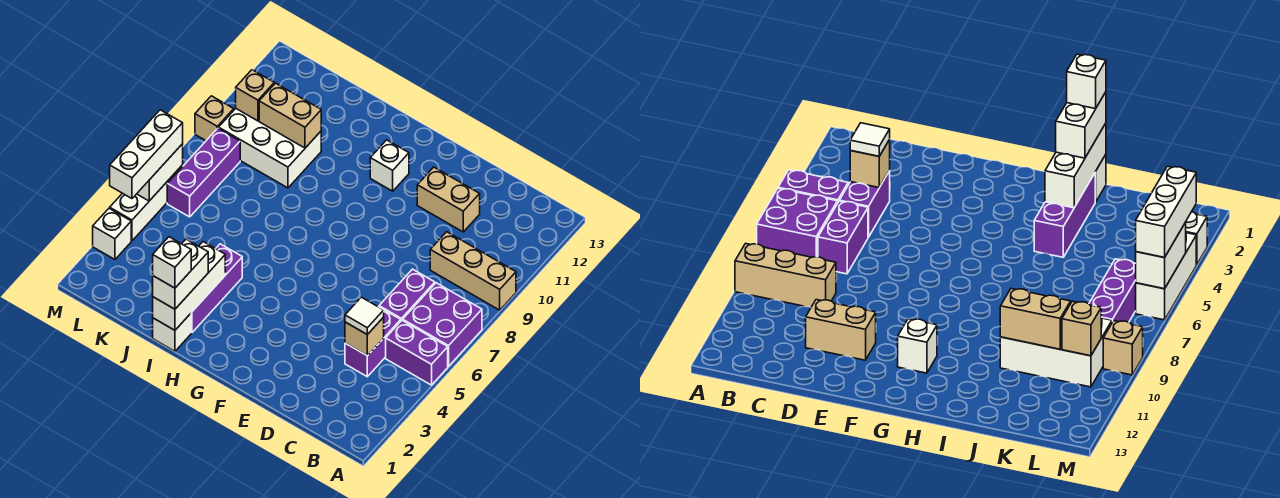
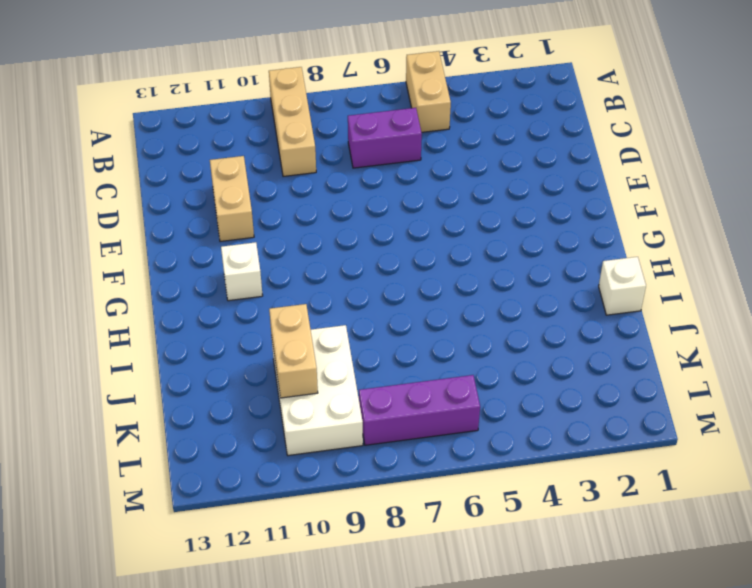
tan brick A5:B5 level 1 -> purple brick A5:B5 level 1
none -> purple brick A6:B7 level 1
none -> purple brick C4:C5 level 1
none -> purple brick I2:I4 level 1

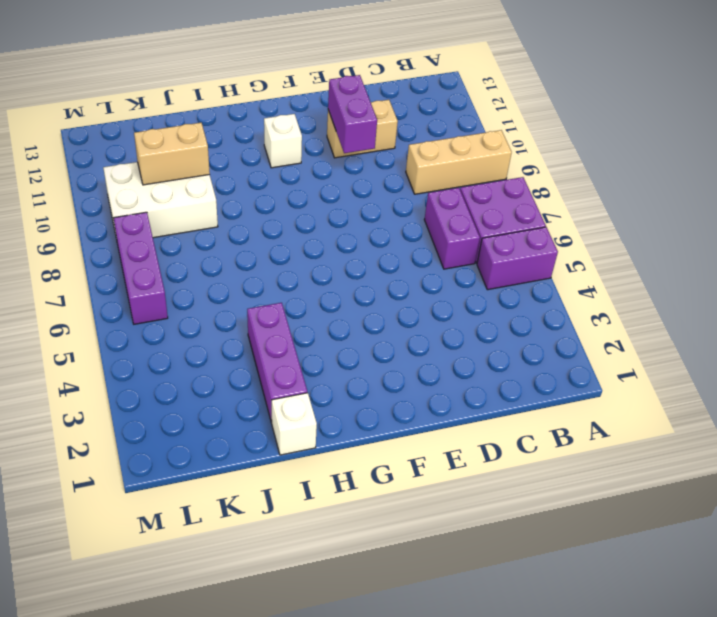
purple brick E10:E11 level 2 -> purple brick C4:C5 level 1
none -> white brick M3 level 1
none -> white brick M4:M6 level 1
none -> tan brick M9 level 1

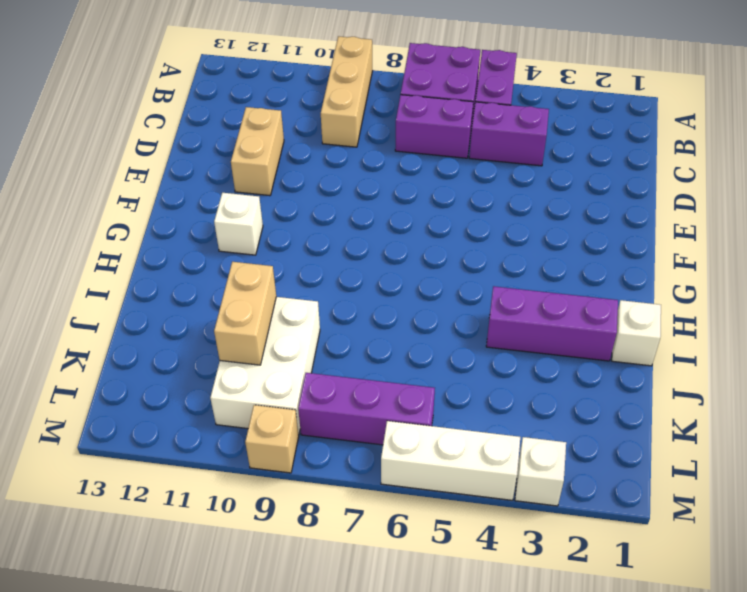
none -> tan brick C4 level 2
none -> white brick I1:I3 level 2
none -> tan brick L10 level 2

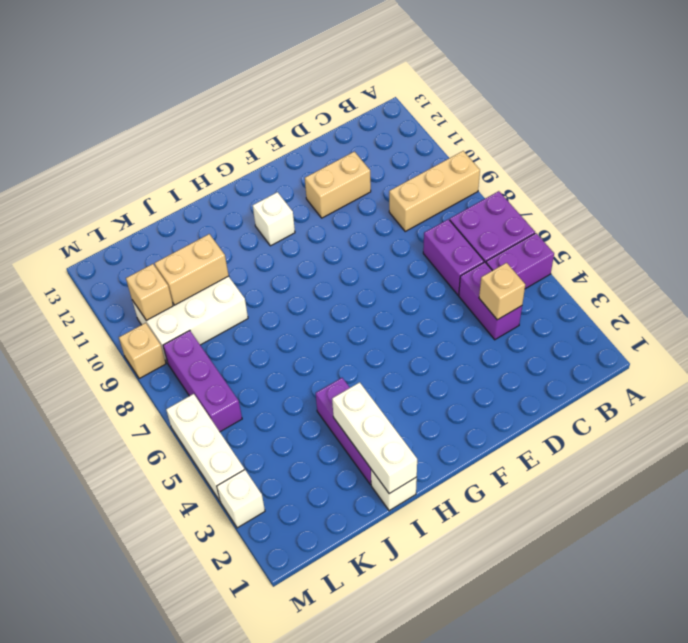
none -> white brick M5:M6 level 2
none -> white tile C4 level 3
none -> white brick I1:I2 level 3

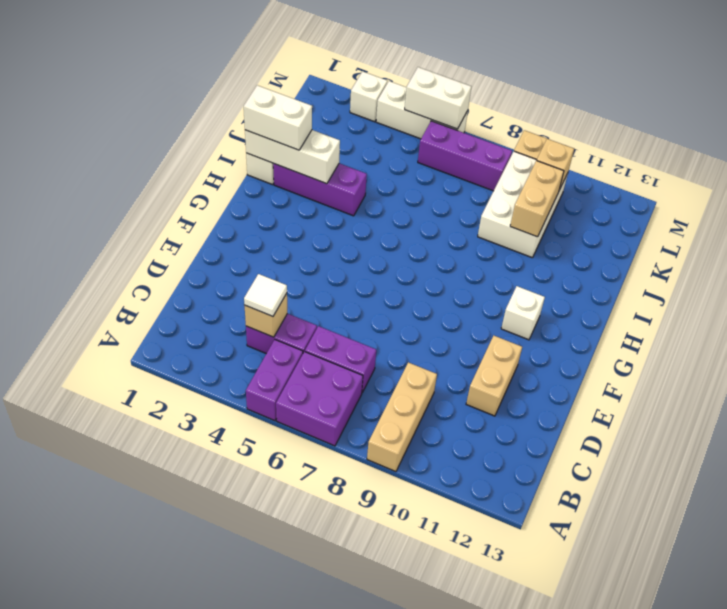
none -> white brick M4:M6 level 3
none -> white brick I1 level 4

